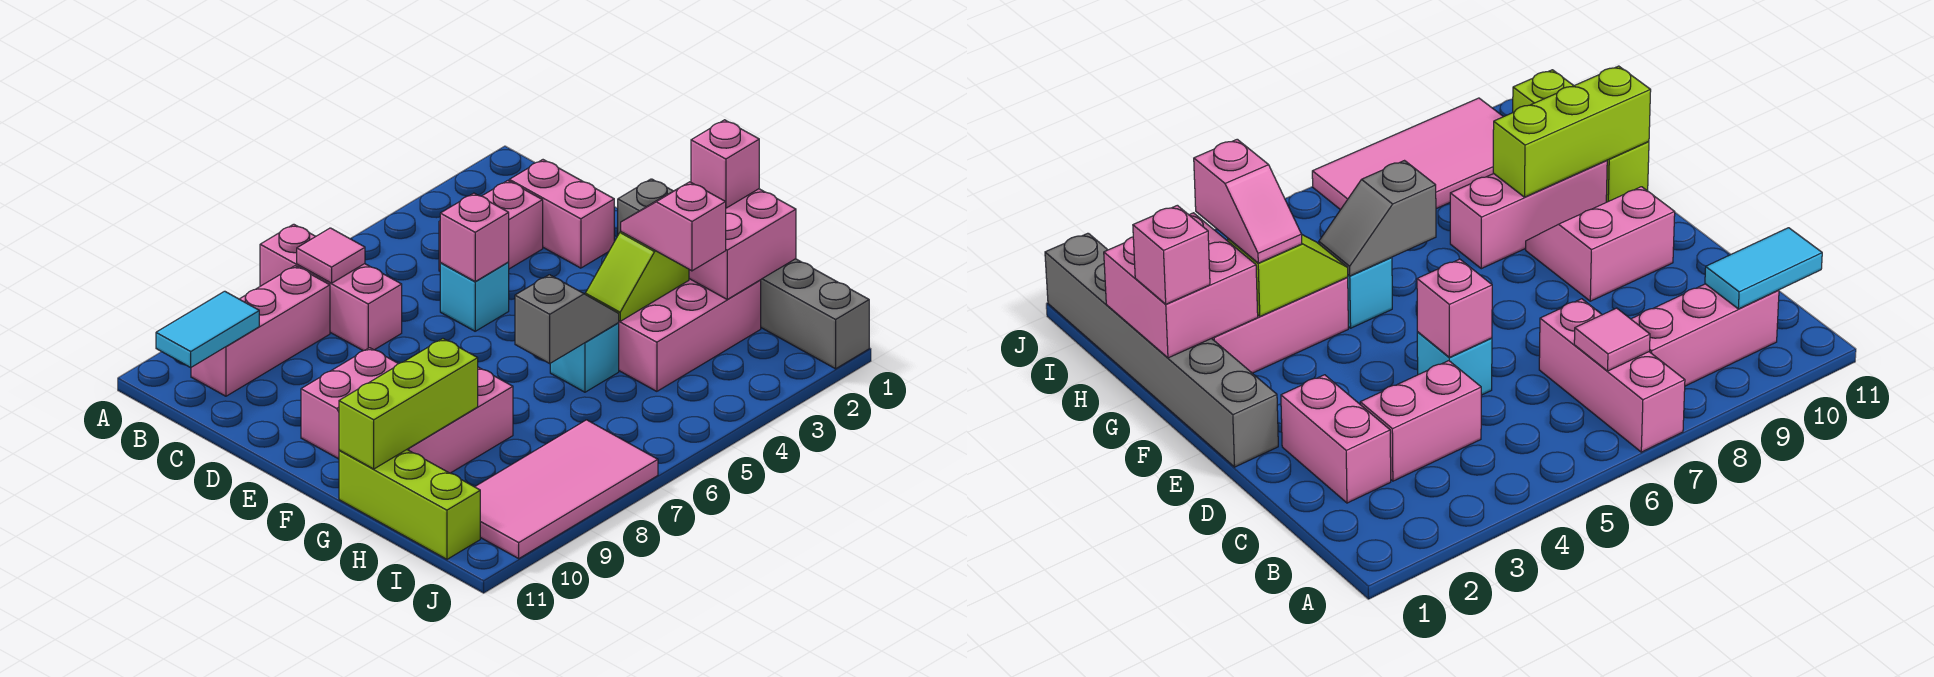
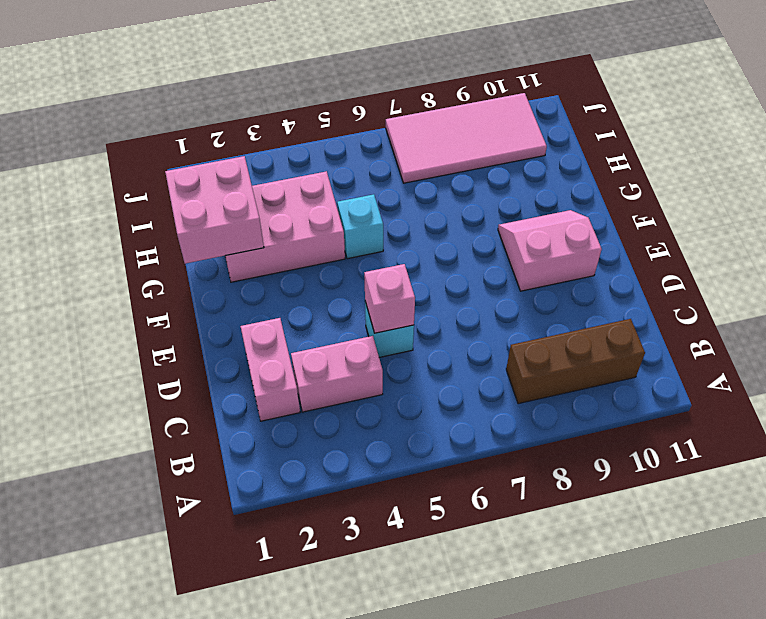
brown brick B8:B10 level 1 -> pink brick B8:B10 level 1
none -> pink brick A7:C7 level 1
none -> grey brick E1:J1 level 1
none -> pink brick G8:G10 level 1

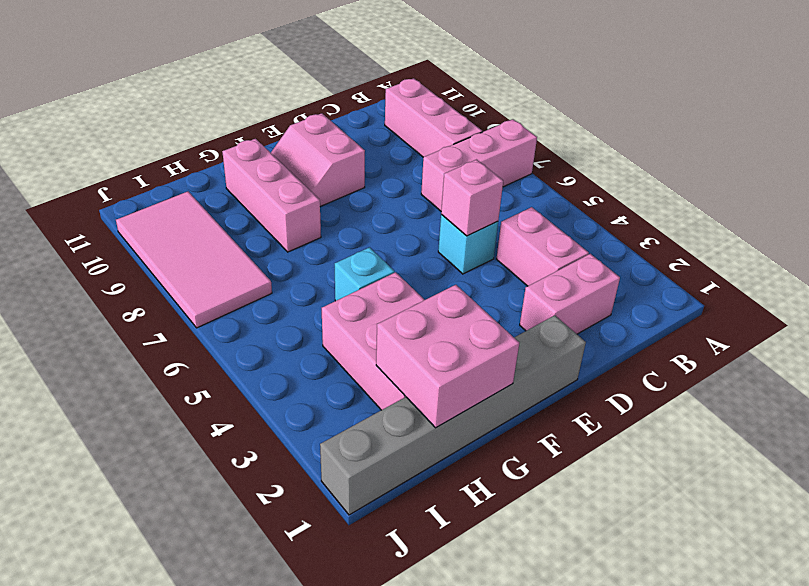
none -> lime brick G11:I11 level 1
none -> pink tile B7 level 2
none -> cyan tile B10:B11 level 2

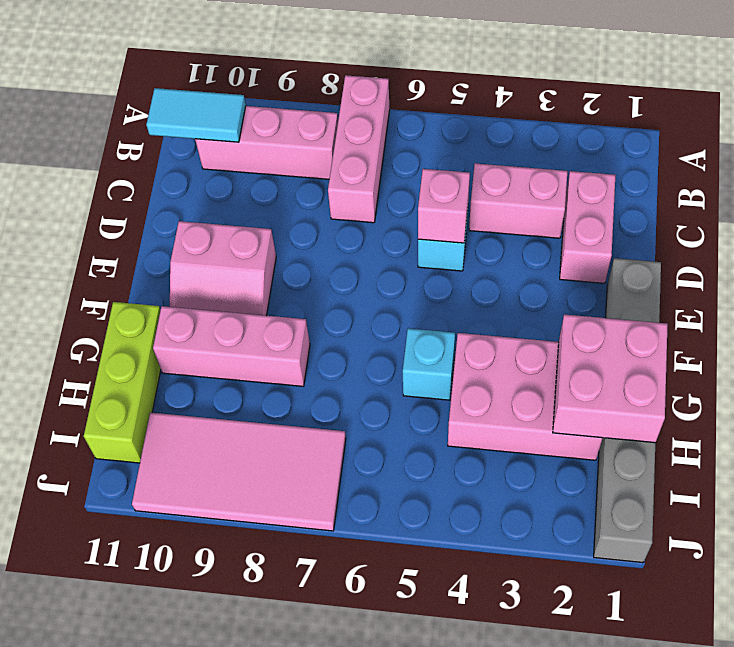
none -> pink tile B7 level 2
none -> lime slope G3:G4 level 2 top 3
none -> grey slope G5:G6 level 2 top 6

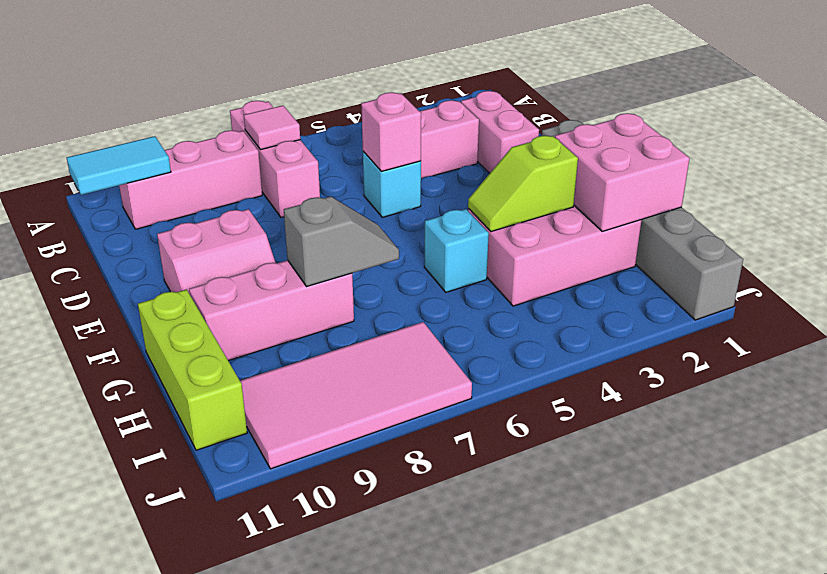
grey slope G7:G8 level 2 top 8 -> grey slope G5:G6 level 2 top 6
none -> lime brick G9:G11 level 2
none -> pink brick G1 level 3
none -> pink slope G3:H3 level 3 top H

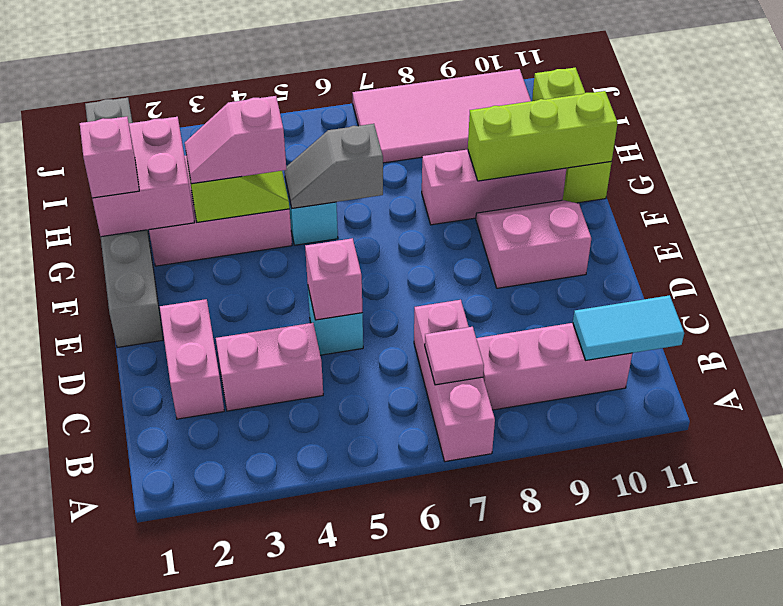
pink slope G3:G4 level 3 top 4 -> pink slope G3:H3 level 3 top H

